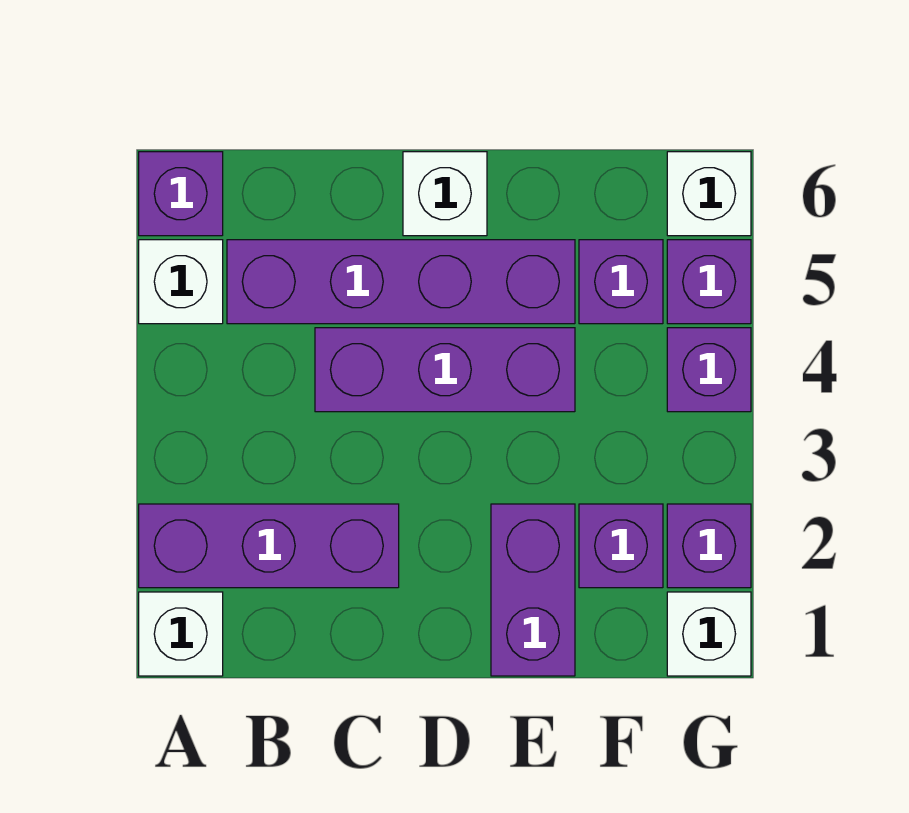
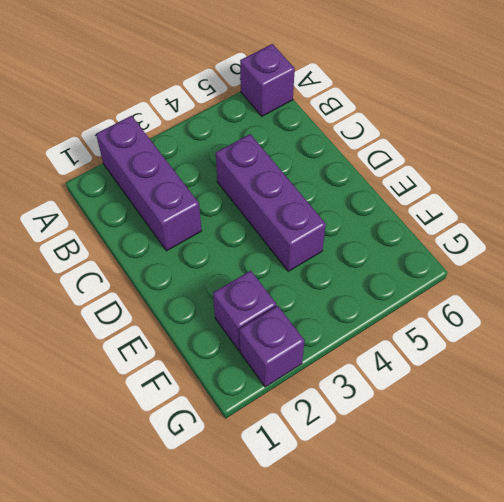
none -> white brick A1 level 1
none -> white brick A5 level 1
none -> purple brick B5:E5 level 1

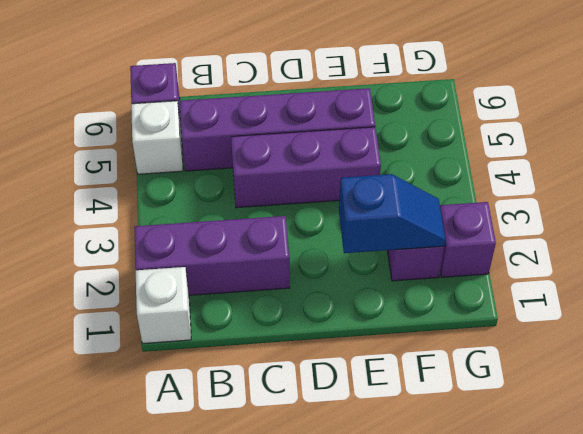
blue slope E2:F2 level 2 top E -> none
none -> white brick D6 level 1
none -> purple brick E1:E2 level 1
none -> purple brick F5 level 1

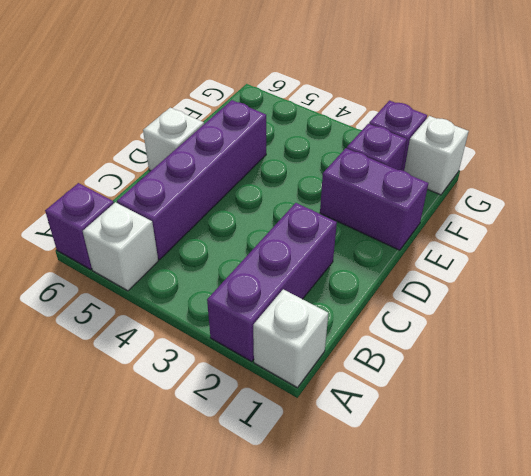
none -> purple brick C4:E4 level 1
none -> purple brick F5 level 1
none -> purple brick G4 level 1

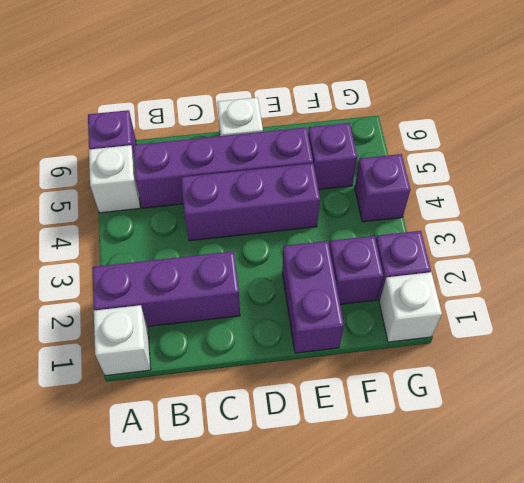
none -> purple brick G5 level 1
none -> white brick G6 level 1

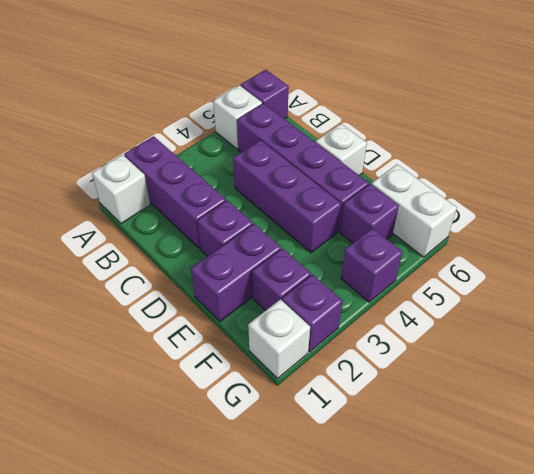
purple brick D2 level 1 -> purple brick G5 level 1
white brick F6:G6 level 1 -> white brick G6 level 1

